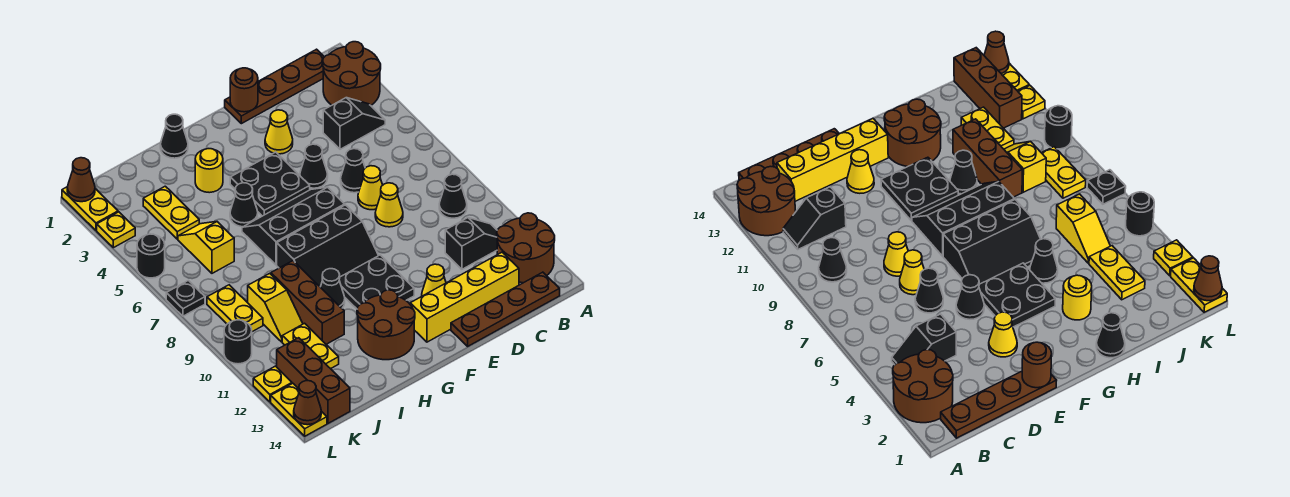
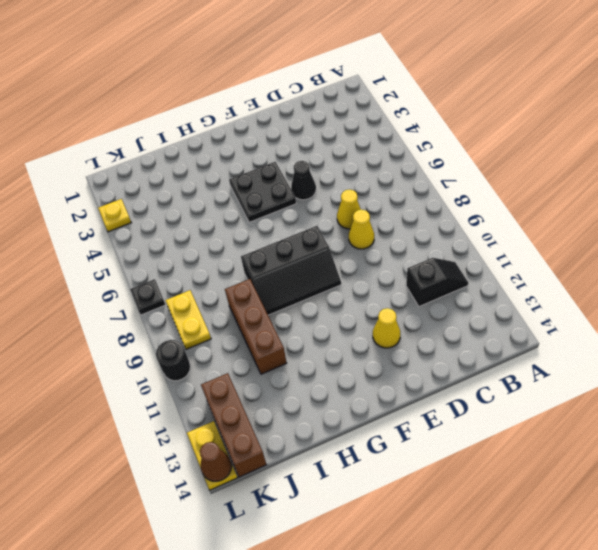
none -> brown round brick A2:B3 level 1
none -> brown round brick A12:B13 level 1
none -> brown plate B1:E1 level 1
none -> black slope B4:C4 level 1 top C

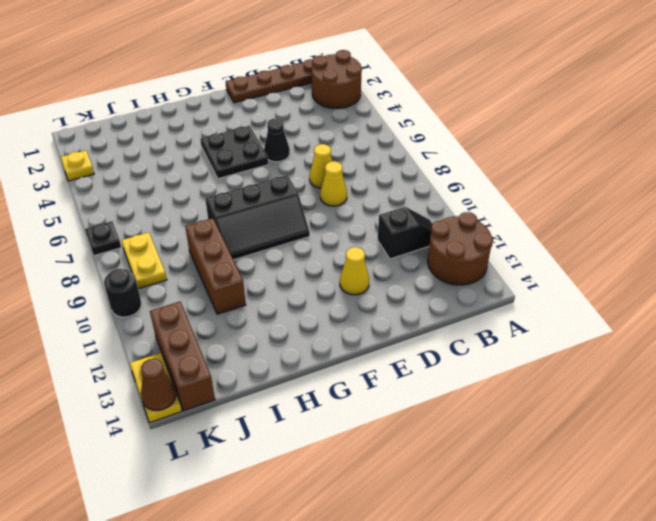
none -> black slope B4:C4 level 1 top C
none -> black cone B9 level 1
none -> brown plate B14:E14 level 1
none -> yellow brick C13:F13 level 1

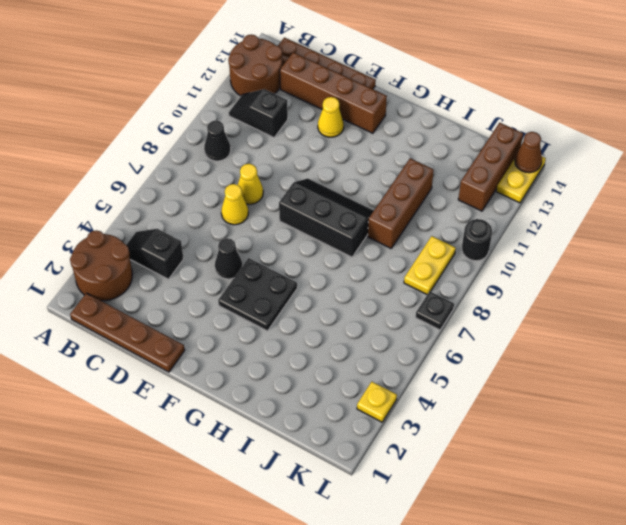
brown brick C13:F13 level 1 -> yellow brick C13:F13 level 1
none -> black cone D6 level 1
none -> yellow cone E3 level 1
none -> black slope F6:H7 level 1 top 7
none -> black plate F10:G11 level 1

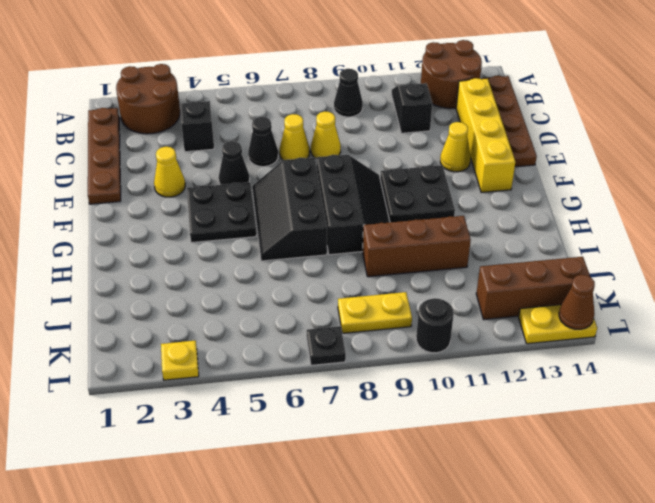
none -> brown round brick G12:H13 level 1
none -> black cone H1 level 1
none -> yellow round brick H3 level 1
none -> black cone H5 level 1

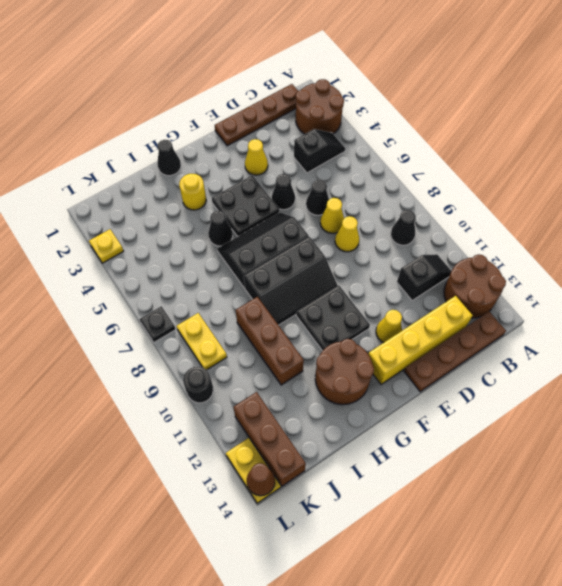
none -> black cone H10 level 1
none -> yellow plate J3:J4 level 1
none -> yellow slope J5:J6 level 1 top 6
none -> yellow slope J9:J10 level 1 top 9

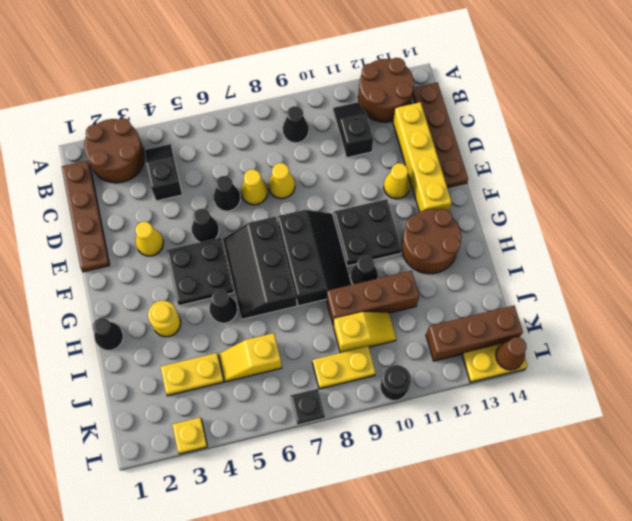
none -> yellow plate J11:J12 level 1
none -> yellow plate L1:L2 level 1
none -> black round brick L5 level 1
none -> yellow plate L12 level 1

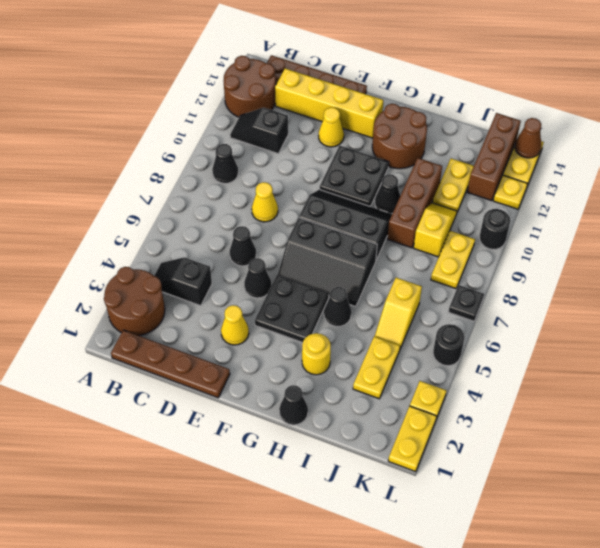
none -> yellow cone D7 level 1
none -> brown round brick E1 level 2
none -> brown cone L1 level 2

